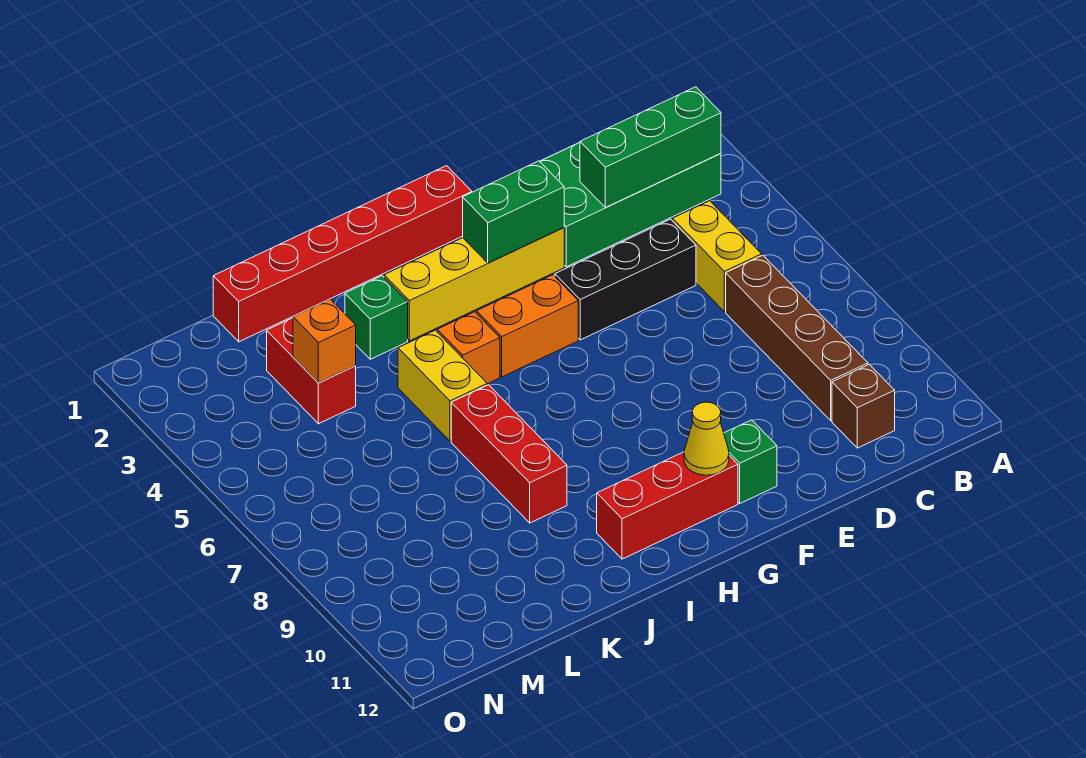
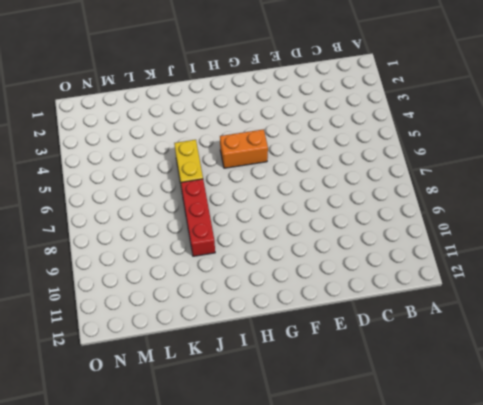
none -> green brick B2:E3 level 1
none -> yellow brick C5:C6 level 1
none -> brown brick C7:C10 level 1

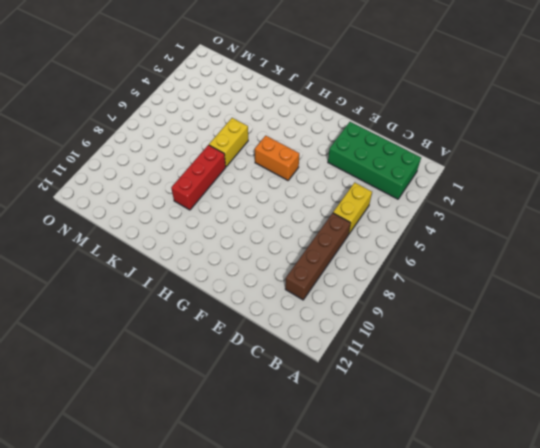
none -> brown brick C11 level 1
none -> black brick D5:F5 level 1
none -> yellow brick F3:I3 level 1

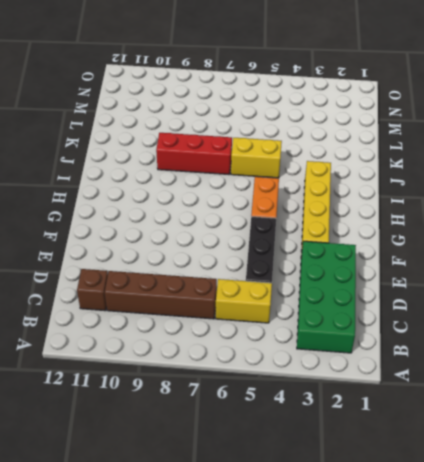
none -> green brick F11 level 1
none -> red brick G1:L1 level 1
none -> red brick G11:I11 level 1

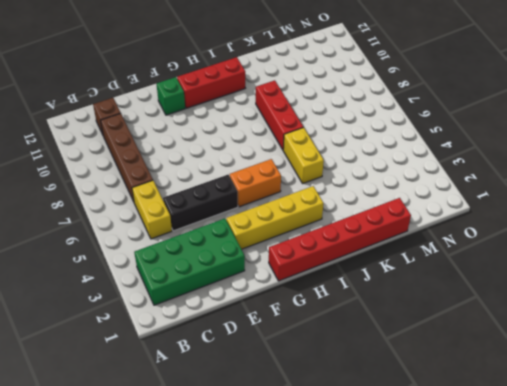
none -> orange brick I5 level 1
none -> green brick J3 level 1
none -> red brick L3:L4 level 1

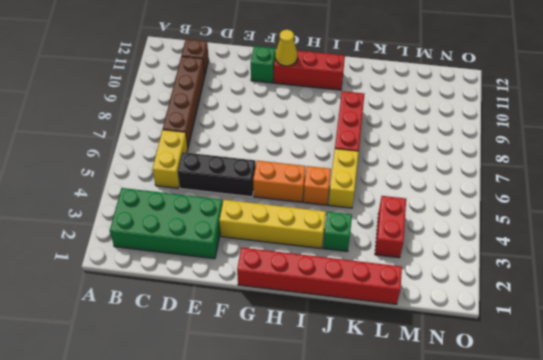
none -> green brick B3:D3 level 2
none -> green brick F3:G3 level 2
none -> orange brick L4 level 2

